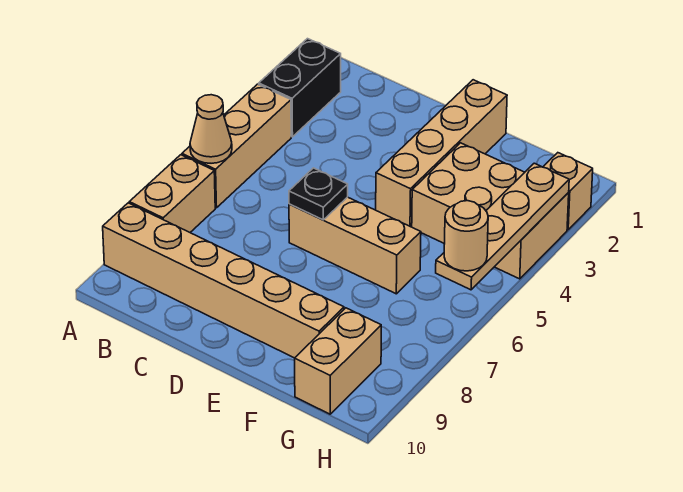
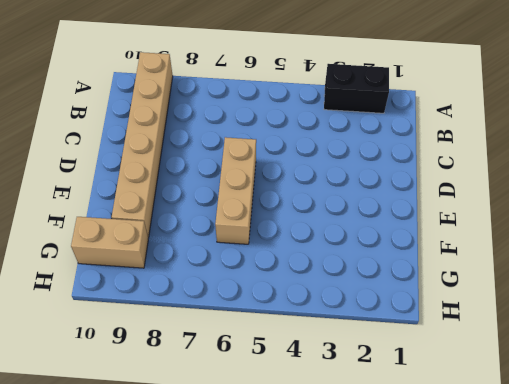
none -> tan brick A4:A6 level 1
none -> tan brick A7:A8 level 1
none -> tan brick E1:E4 level 1

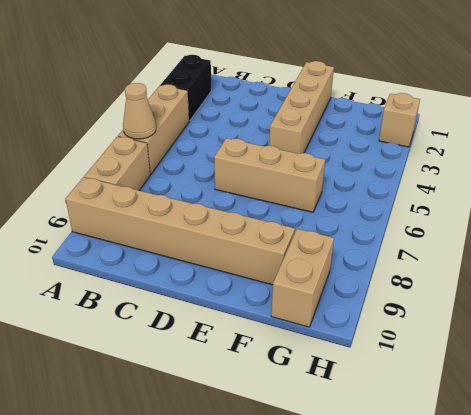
none -> tan brick F3:H4 level 1
none -> black plate D6 level 2
none -> tan plate H3:H6 level 2

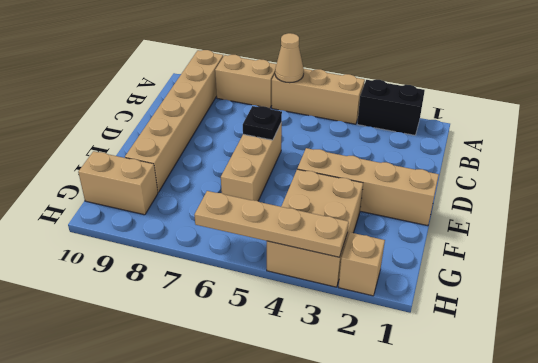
none -> tan round brick H6 level 3

